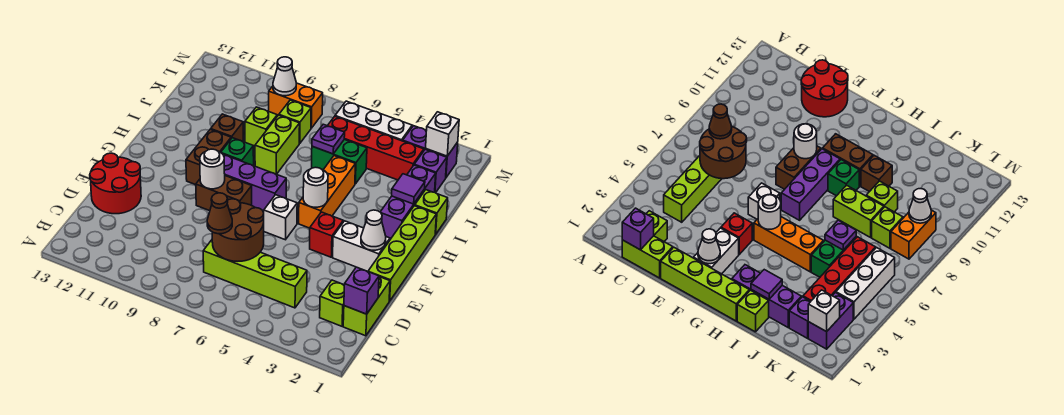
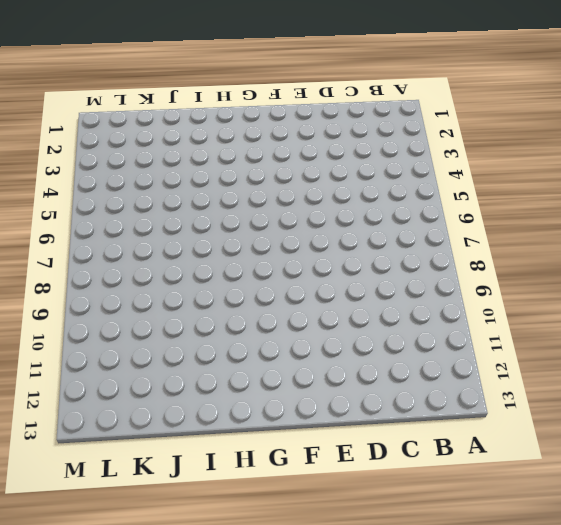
none -> lime brick C1:D1 level 1
none -> lime brick C2 level 1
none -> lime brick C4:C7 level 1
none -> red round brick D12:E13 level 1

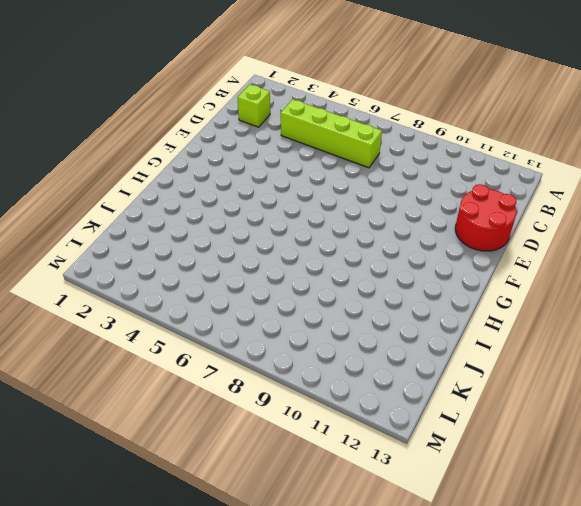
none -> lime brick C1:D1 level 1
none -> lime brick E1:H1 level 1
none -> white brick F2:F3 level 1
none -> red brick F4 level 1

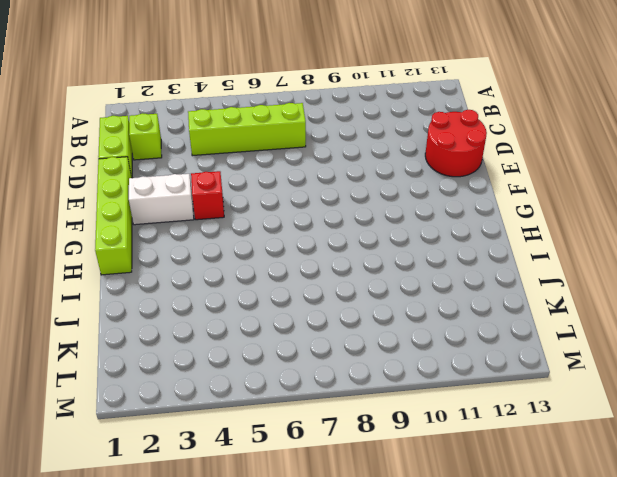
none -> white brick F6 level 1
none -> brown brick F8:F9 level 1
none -> orange brick G5:I5 level 1
none -> purple brick G7:G9 level 1

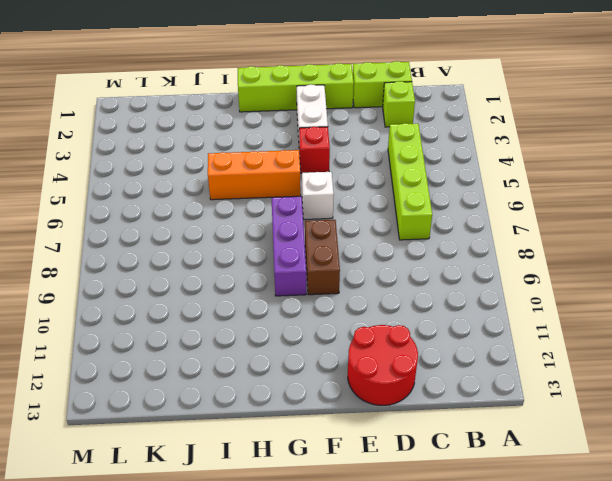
none -> brown brick G10:H10 level 1
none -> purple brick H2:J2 level 1
none -> green brick H9 level 1
none -> lime brick I1 level 1

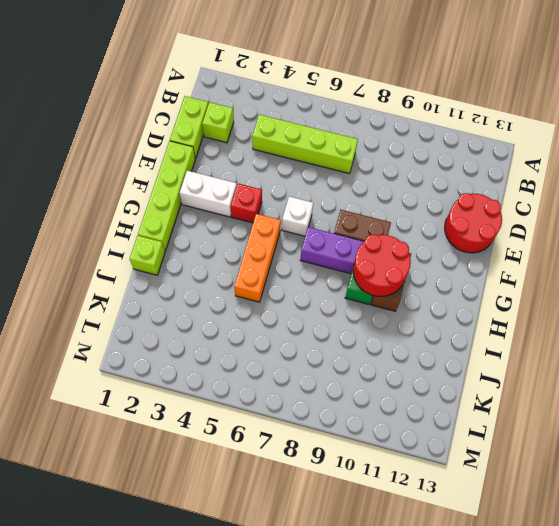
red round brick G9:H10 level 2 -> none
none -> purple brick H2:J2 level 1
none -> lime brick I8:J8 level 1
none -> brown brick I10 level 1
none -> green brick J5:J6 level 1

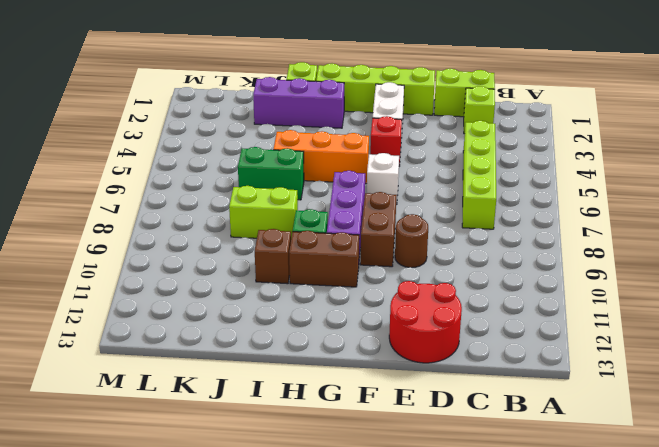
brown round brick E9 level 1 -> none
green brick I6:J6 level 1 -> green brick J5:J6 level 1
none -> lime brick J9 level 1
none -> purple brick K2 level 1
none -> red brick K3:K6 level 1
none -> lime brick K8 level 1

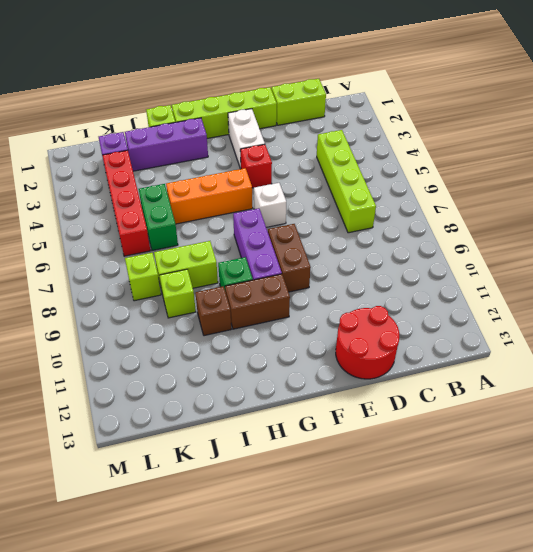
none -> lime brick C2 level 1
none -> purple brick L2:L3 level 1
none -> white brick L4:L6 level 1
none -> orange brick L8:L9 level 1

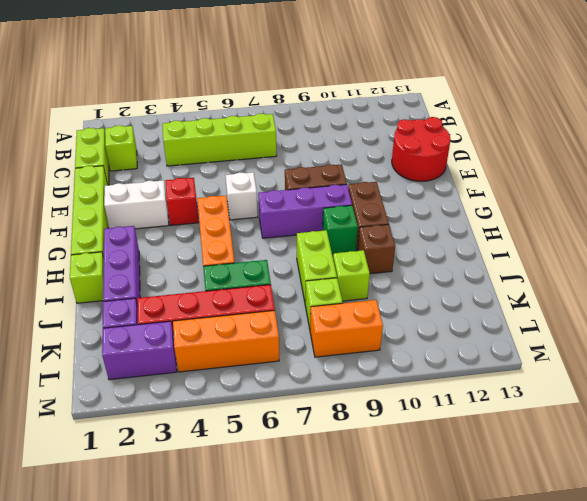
orange brick L4:L6 level 1 -> white brick L4:L6 level 1
none -> purple brick C1 level 2
none -> brown round brick C6:D7 level 2
none -> white cone F2 level 2
none -> white round brick F9 level 2

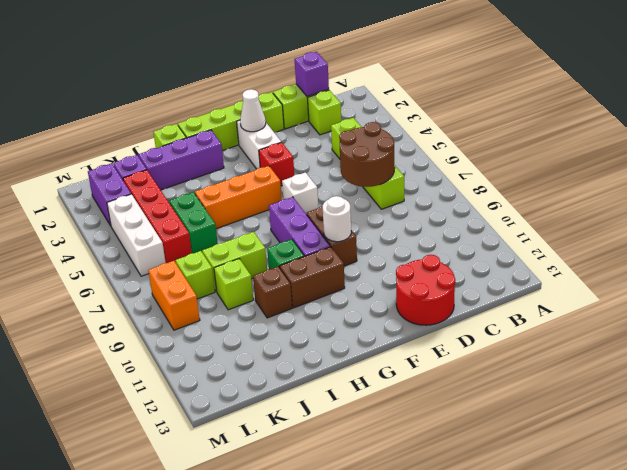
none -> white round brick G5 level 2
none -> purple tile I2 level 2
none -> purple plate J6 level 2
none -> white brick L2 level 2

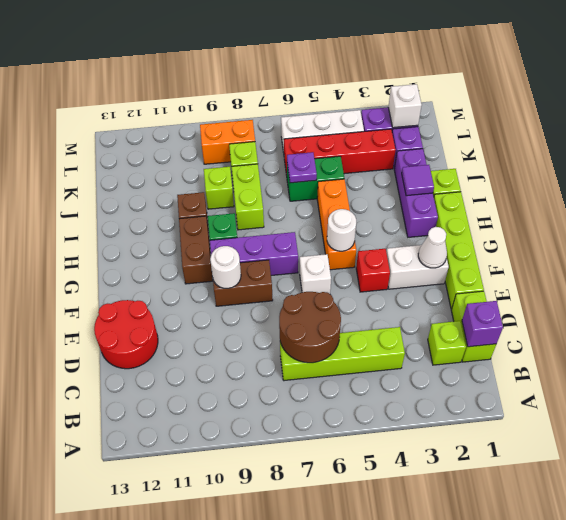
none -> white cone L9 level 2
none -> brown cone C7 level 3

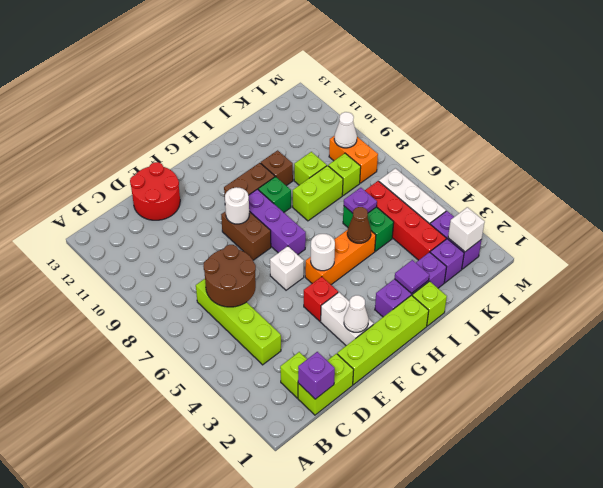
brown cone I5 level 2 -> brown cone C7 level 3

